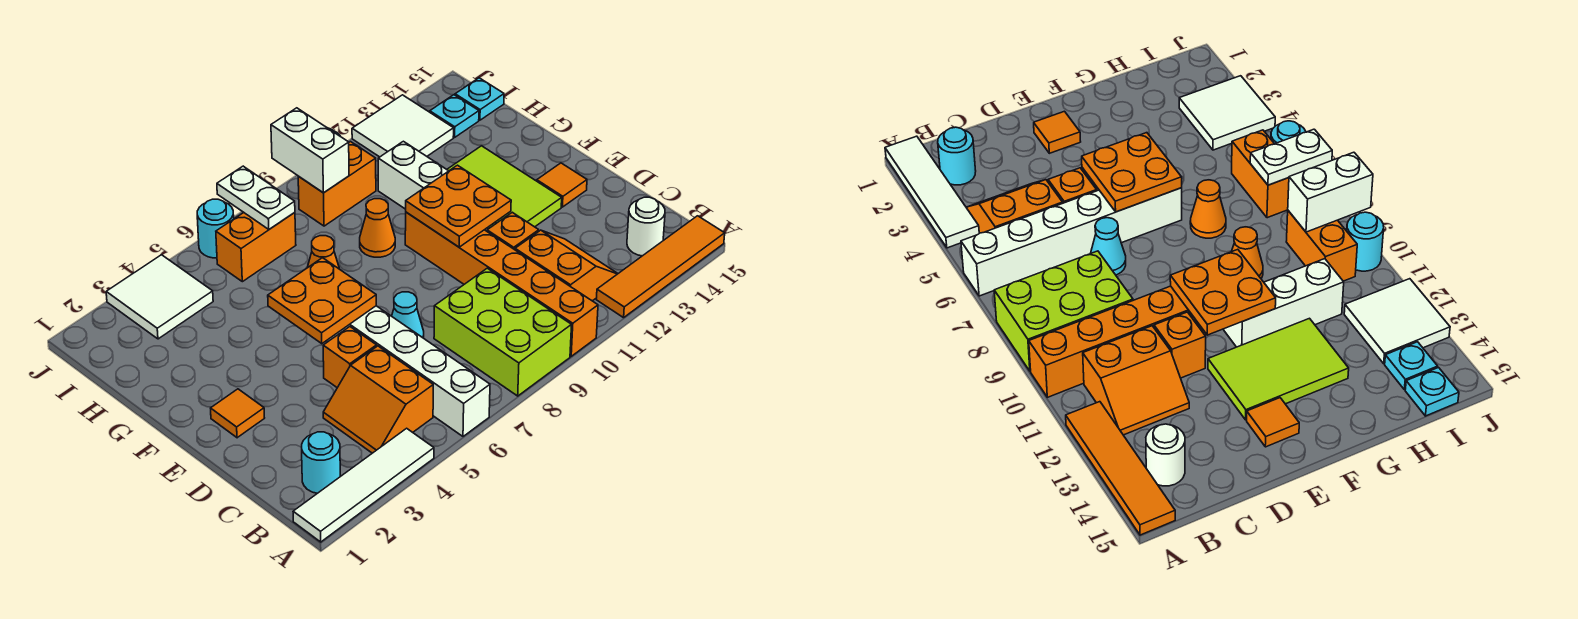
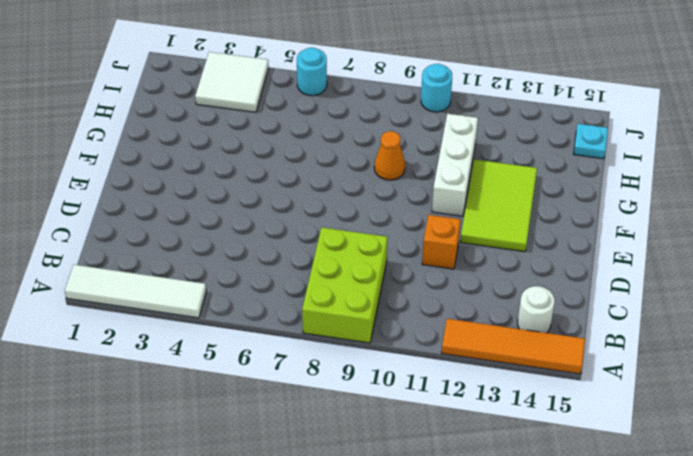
none -> white brick A6:F6 level 1
none -> orange brick A10:F10 level 1
none -> cyan round brick B2 level 1
none -> orange slope B4:C5 level 1 top 5

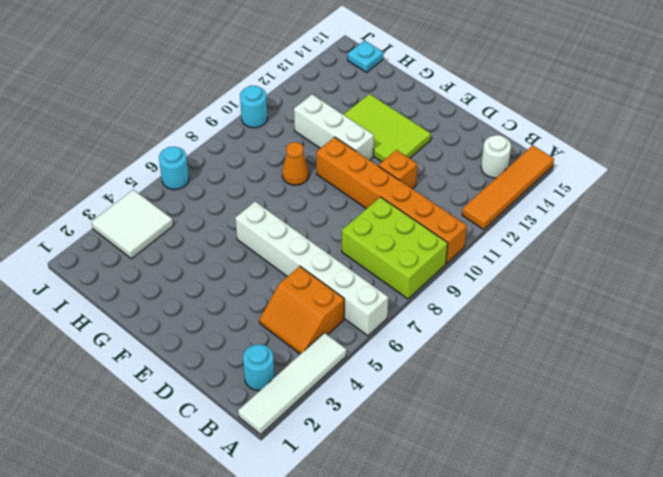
none -> orange slope B11:C12 level 1 top 11
none -> orange brick D5 level 1
none -> cyan cone D7 level 1
none -> orange tile E2 level 1

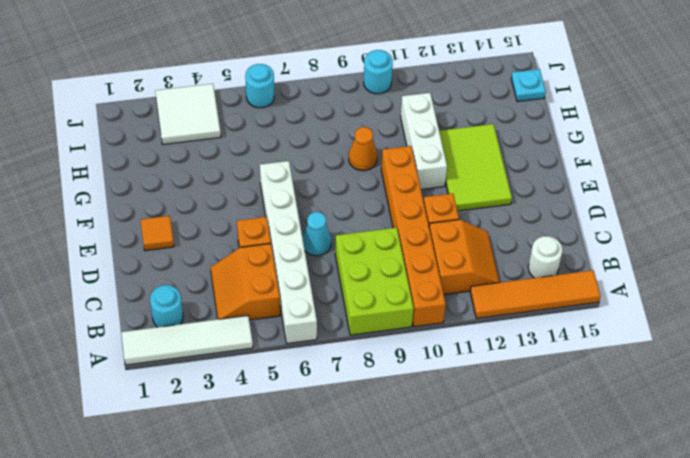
none -> orange tile E14 level 1
none -> orange cone G7 level 1
none -> orange brick I6:I7 level 1
none -> orange brick I9:I10 level 1

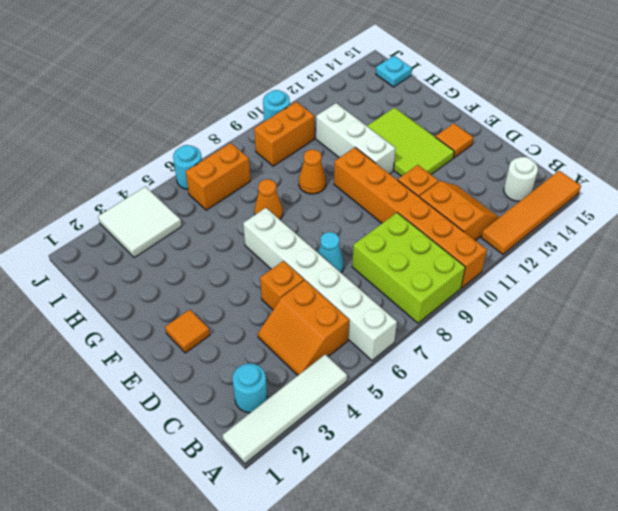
none -> white tile I12:J13 level 1
none -> cyan plate I14 level 1
none -> orange plate E5:F6 level 2
none -> orange plate E10:F11 level 2

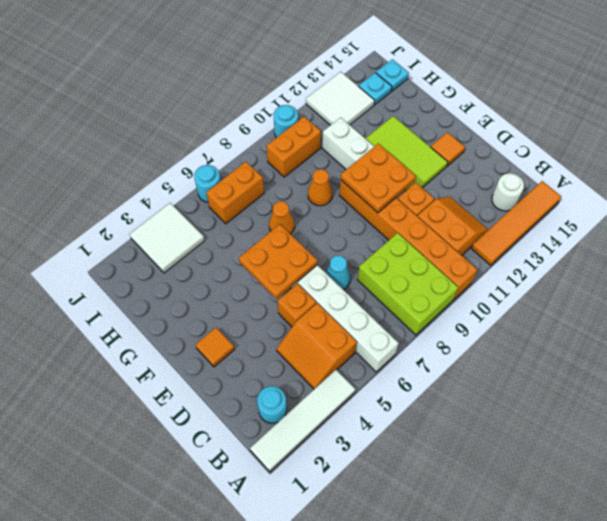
none -> white plate I7:J7 level 2
none -> white brick I9:J9 level 2

